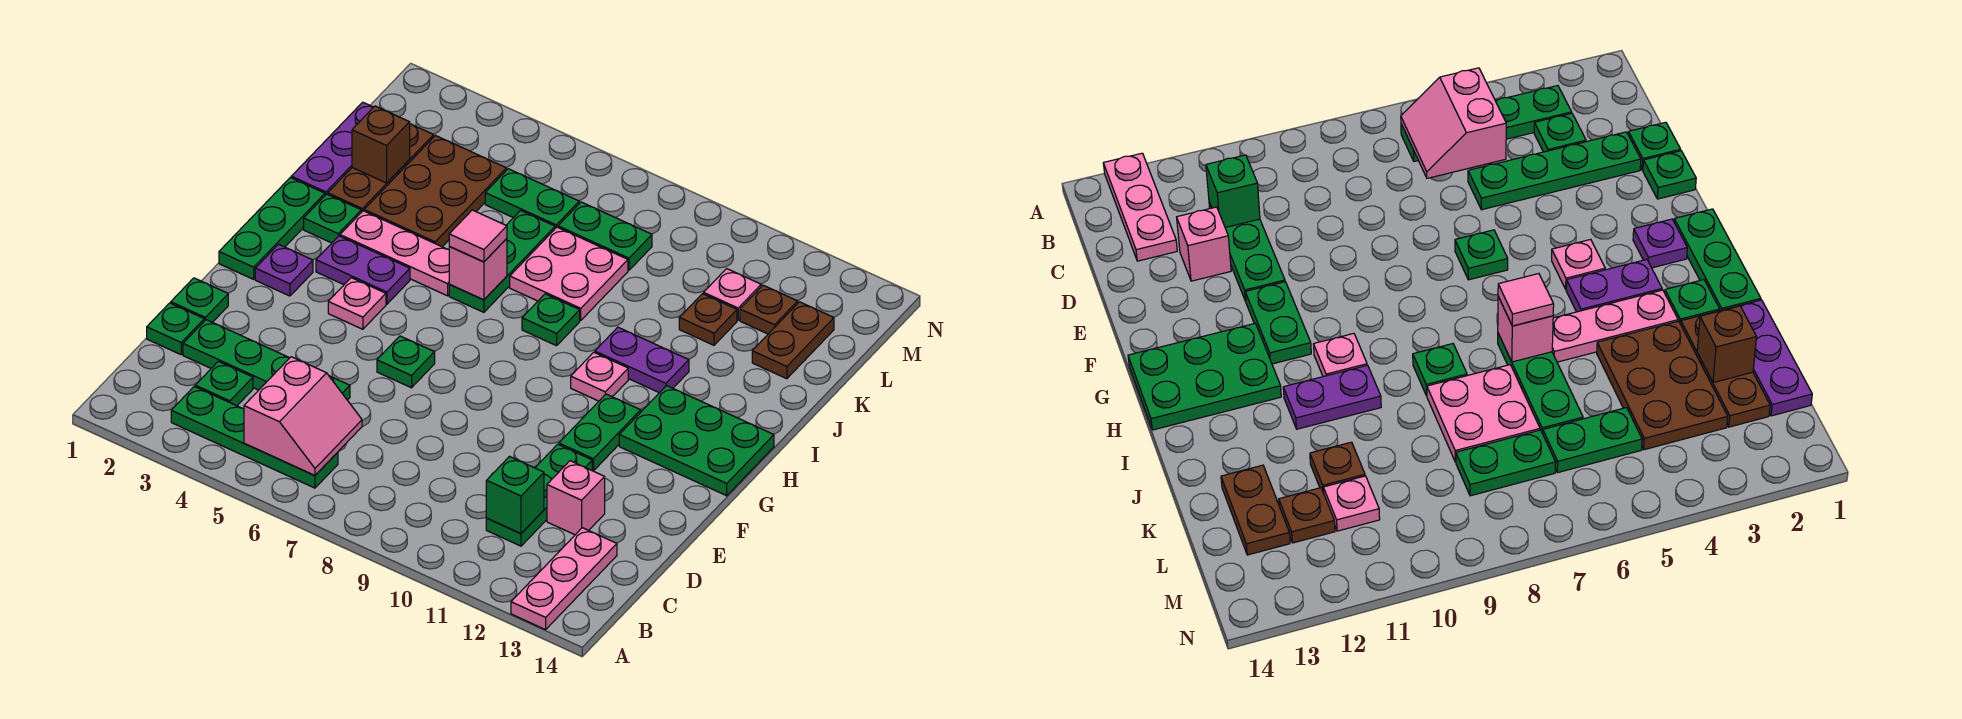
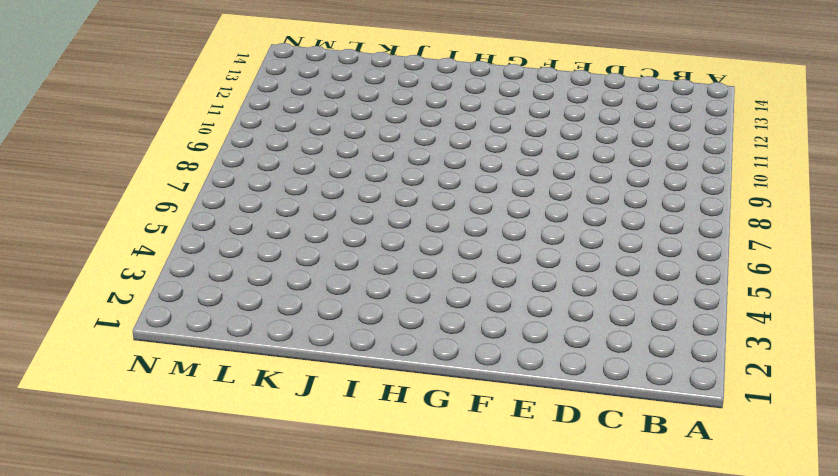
none -> pink plate A13:C13 level 1
none -> green plate B3:B6 level 1
none -> green plate C3 level 1
none -> green plate C11:E11 level 1

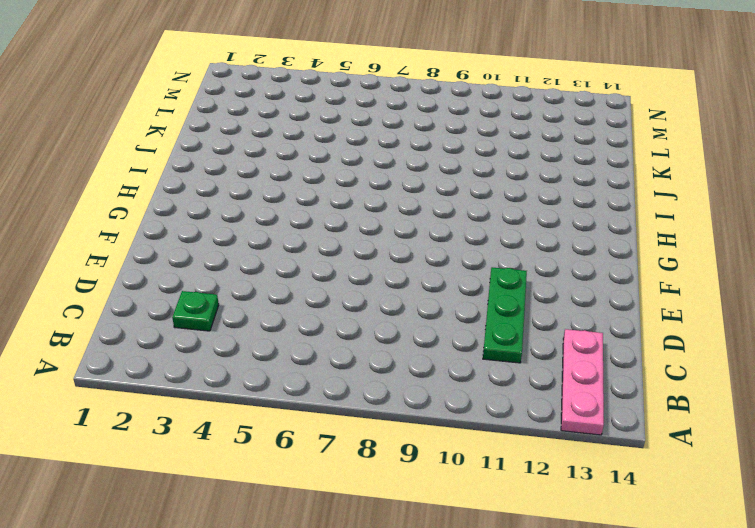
none -> green plate B3:B6 level 1
none -> green plate D1 level 1
none -> green plate D2:D5 level 1
none -> pink brick D12 level 1

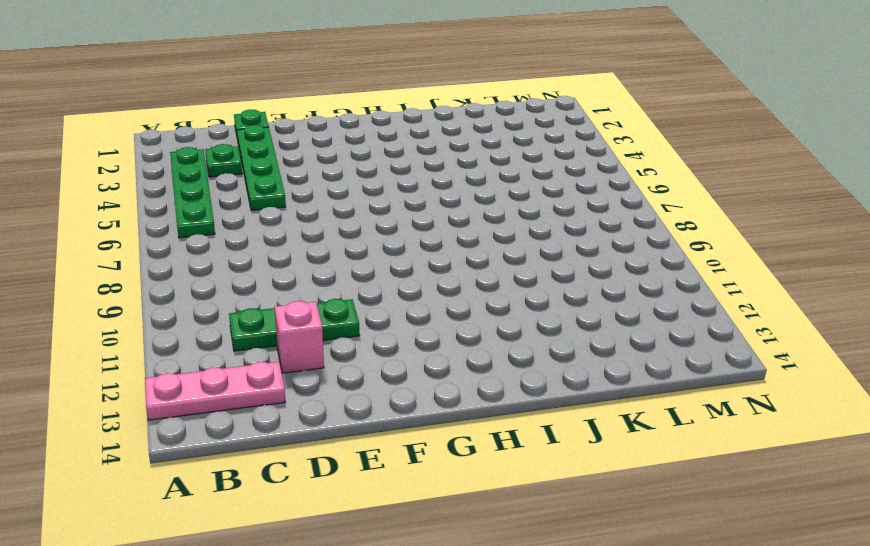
none -> green plate E1 level 1
none -> green plate F6 level 1
none -> green plate F11:G11 level 1
none -> green plate G1:I1 level 1

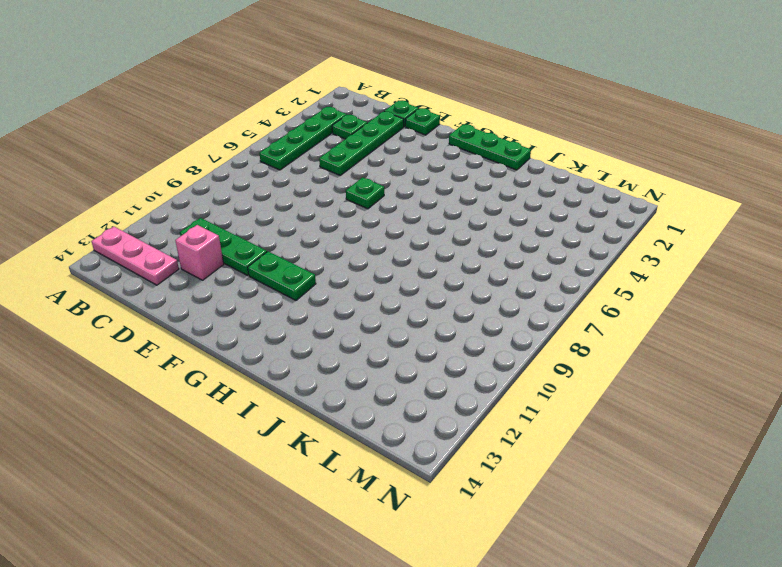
none -> purple plate G2 level 1
none -> pink plate G4 level 1
none -> green plate G12:H14 level 1
none -> purple plate H3:H4 level 1

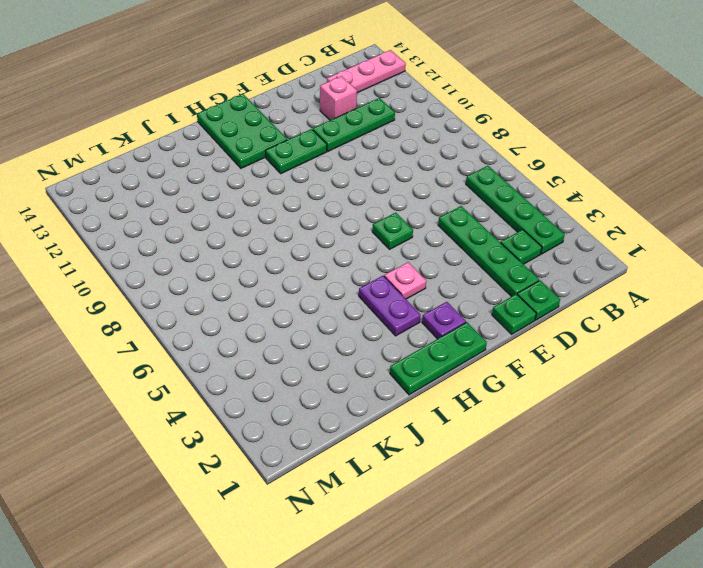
none -> pink plate H10 level 1
none -> green plate I2 level 1
none -> pink plate I3:I5 level 1
none -> green plate I6:K6 level 1

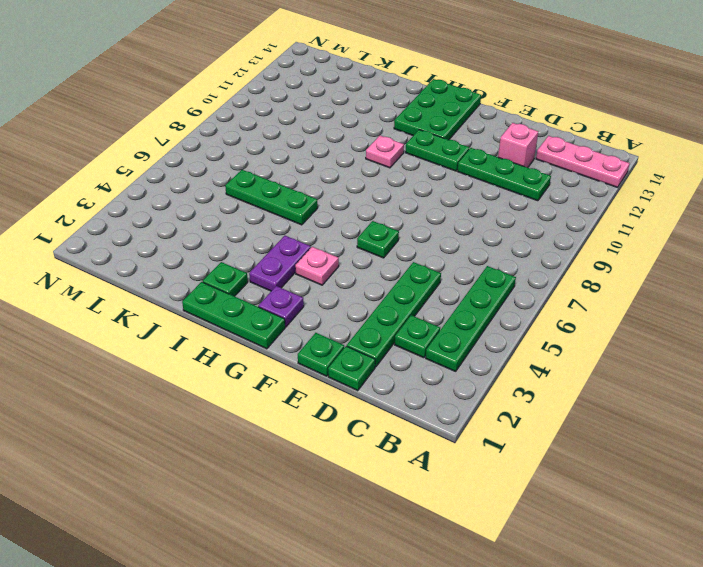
none -> pink plate I3:I5 level 1
none -> green plate I8 level 1
none -> purple plate I10:I11 level 1
none -> purple plate J1:L1 level 1

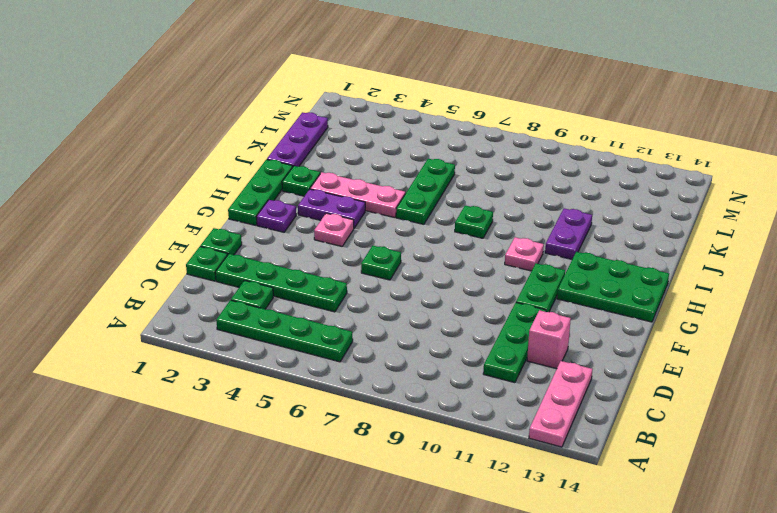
purple plate I11:J11 level 1 -> purple plate I10:I11 level 1
none -> brown plate J2:L2 level 1
none -> brown plate J3:L4 level 1
none -> pink plate J7:K8 level 1
none -> brown plate K11 level 1

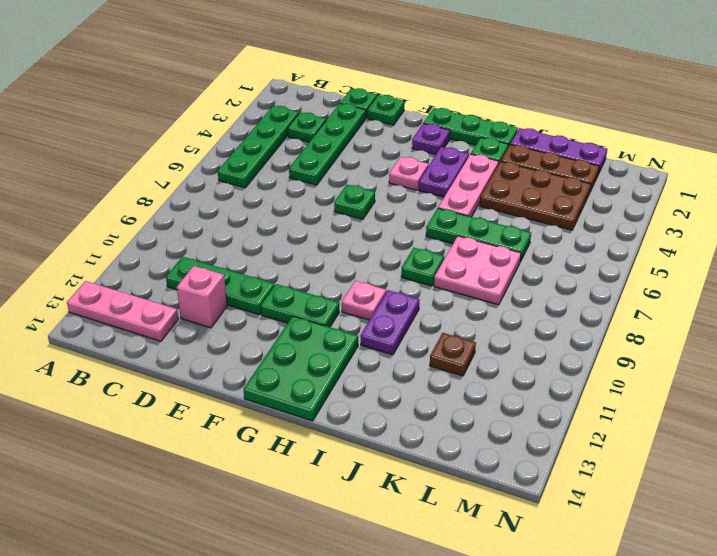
none -> brown plate K13:L13 level 1
none -> green plate L5:L6 level 1
none -> green plate L7:L8 level 1
none -> pink plate L11 level 1

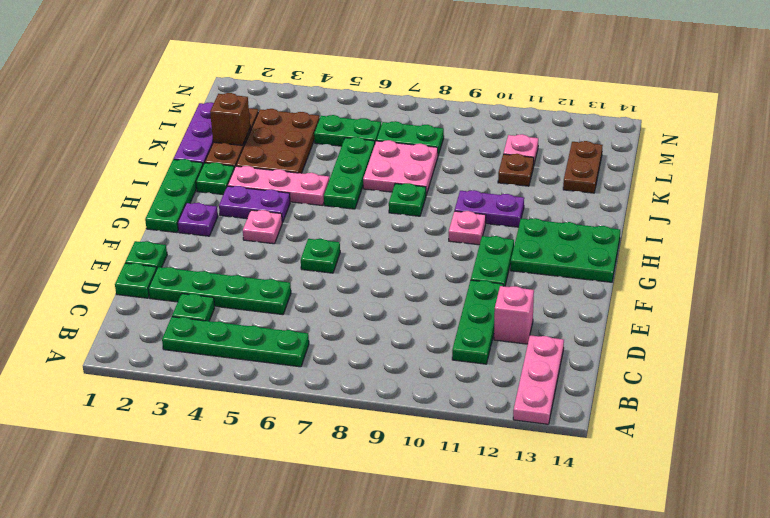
none -> brown plate L12 level 1
none -> pink slope B5:C6 level 2 top 5
none -> green brick C11 level 2
none -> pink brick I6 level 2

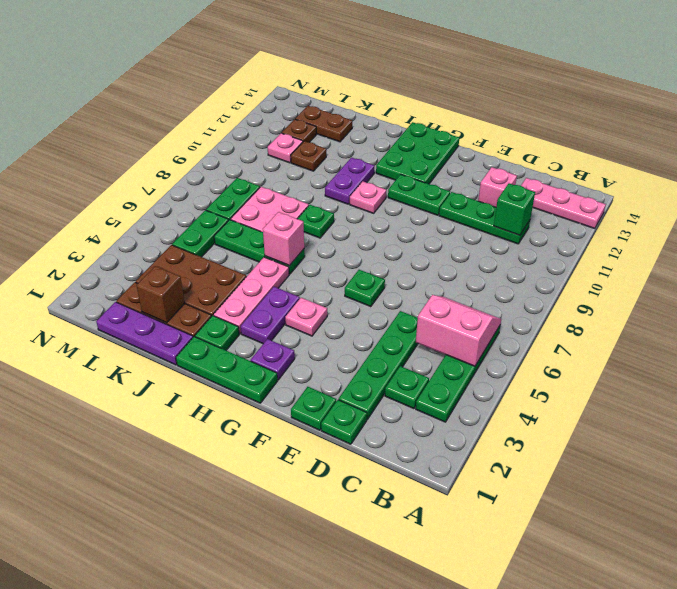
none -> pink tile I6 level 3

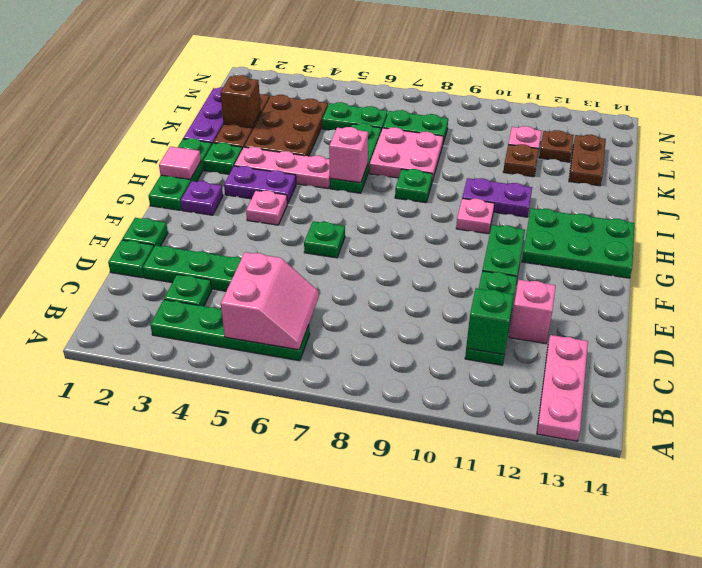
pink tile H1 level 2 -> pink tile I6 level 3

